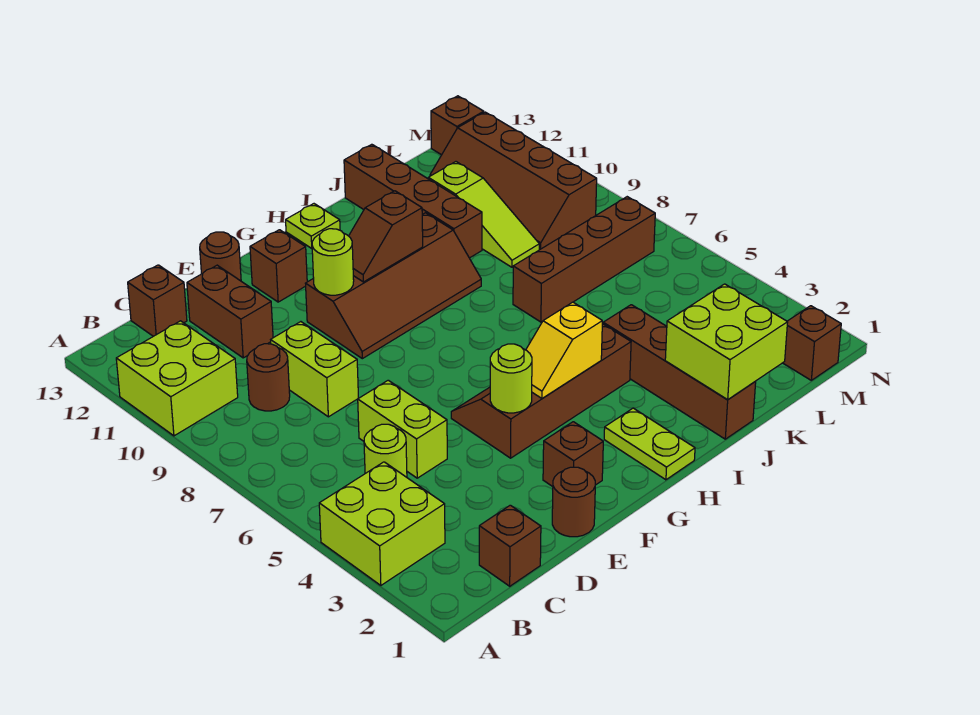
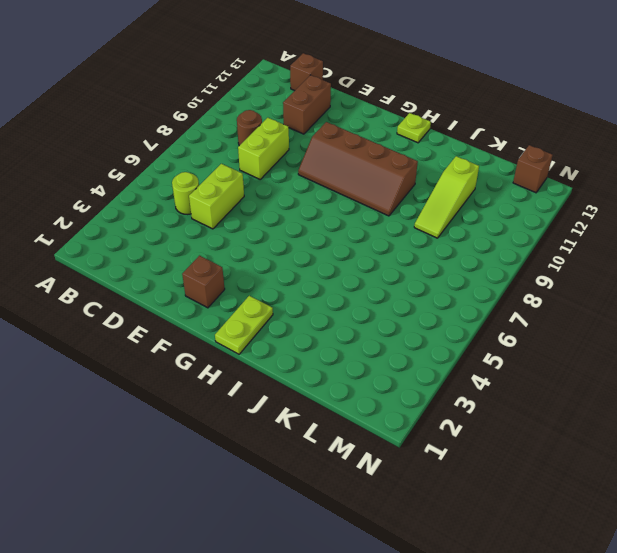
none -> lime brick A3:B4 level 1
none -> lime brick A10:B11 level 1
none -> brown brick C1 level 1

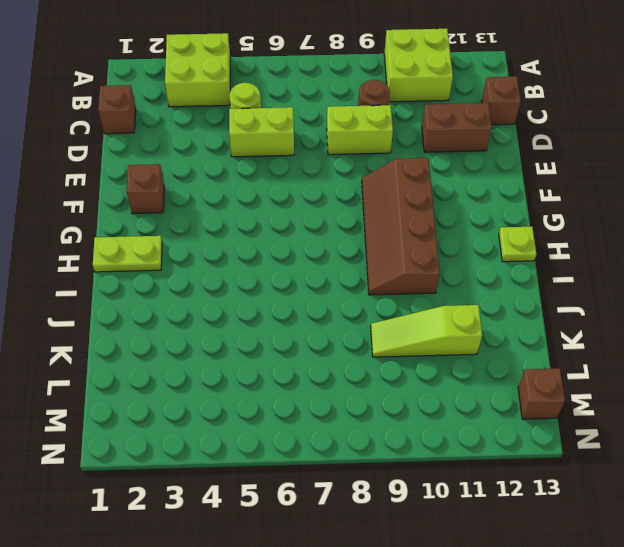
none -> brown round brick E1 level 1
none -> brown round brick E13 level 1
none -> brown slope F4:I5 level 1 top 4

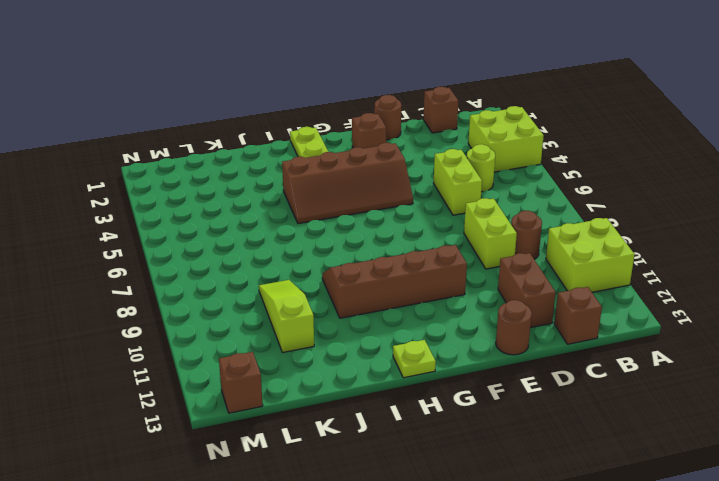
none -> brown brick F12 level 1
none -> brown brick J1:J4 level 1
none -> brown brick J7:M7 level 1

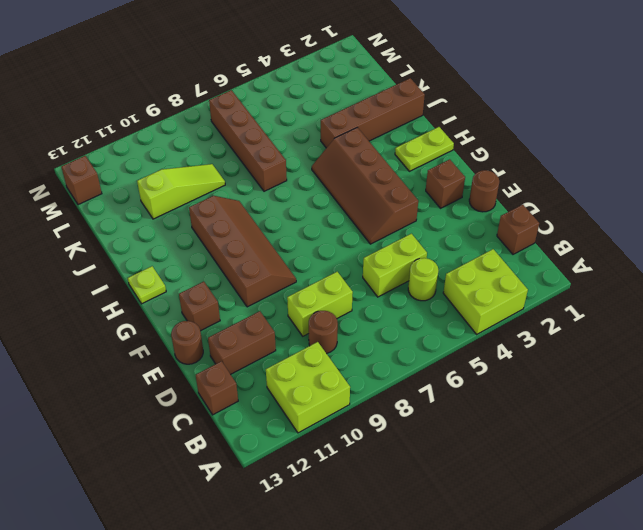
none -> brown brick J10:J13 level 1
none -> brown slope L9:M12 level 1 top M
none -> brown brick M1 level 1

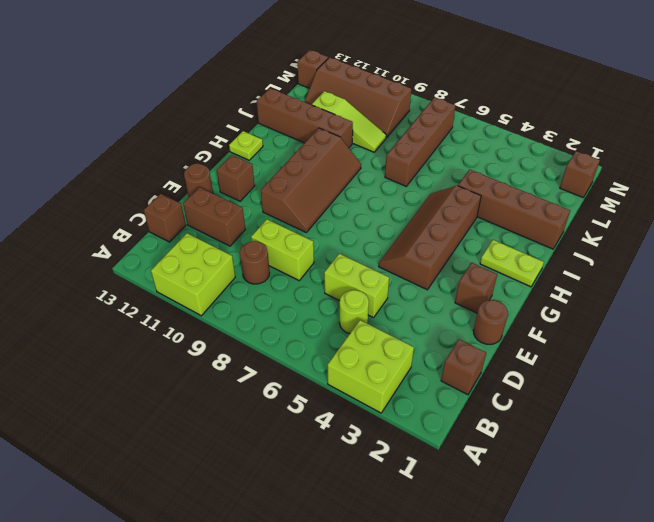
none -> lime round brick F4 level 2
none -> lime round brick F10 level 2
none -> yellow slope G4:H4 level 2 top H

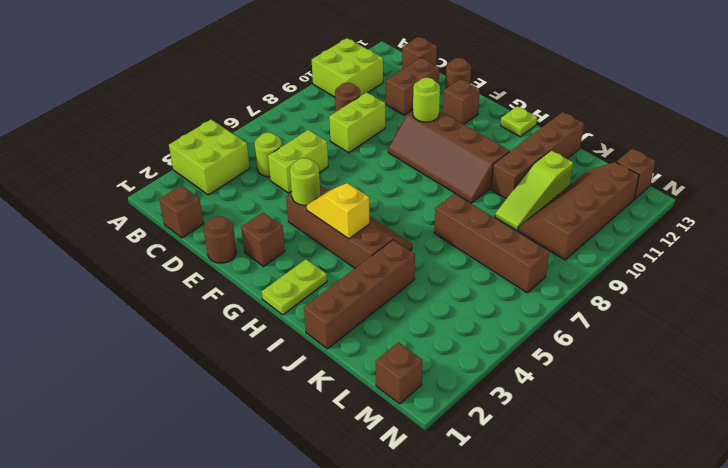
none -> brown slope G10:H10 level 2 top H
none -> lime brick J1:K2 level 2

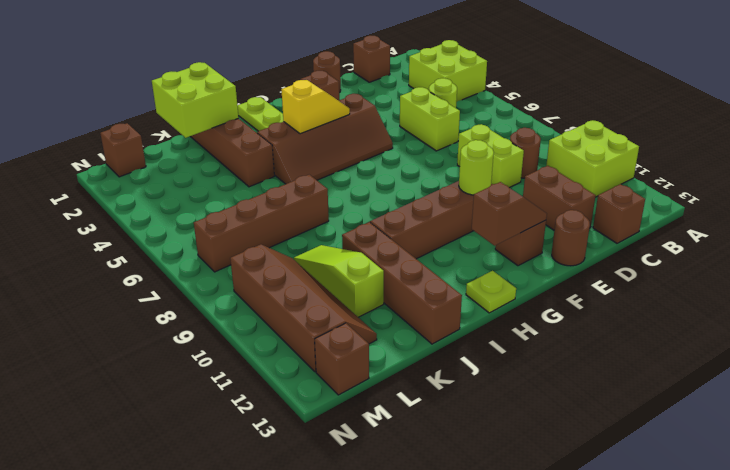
brown slope F12:G12 level 2 top G -> brown slope G10:H10 level 2 top H
none -> lime round brick F4 level 2

